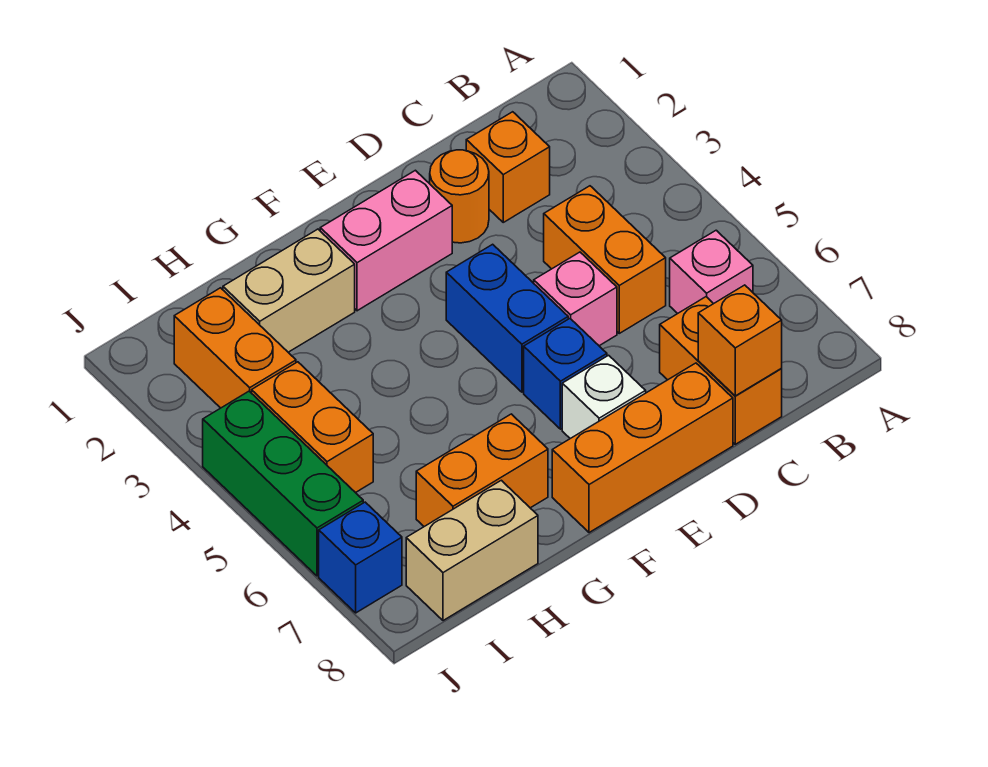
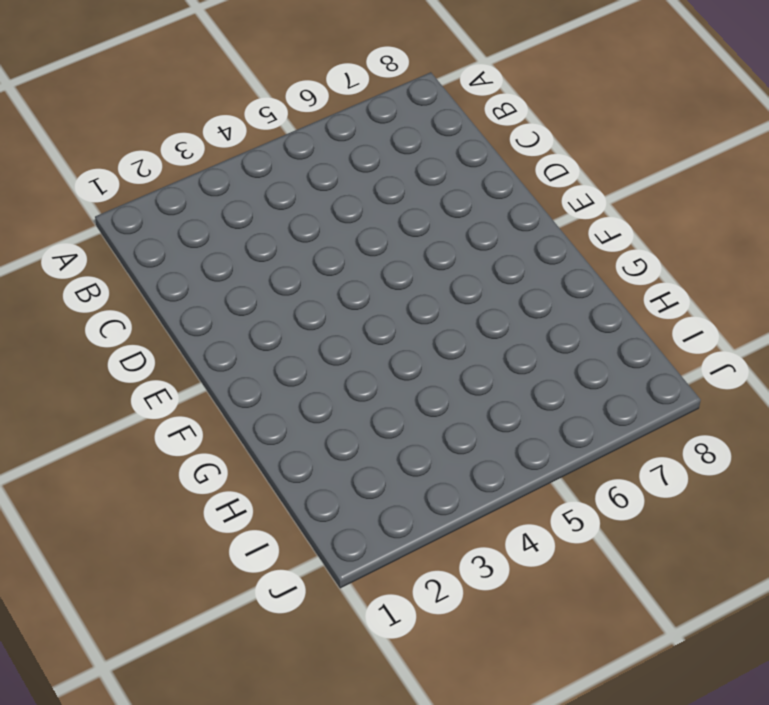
none -> pink brick B6 level 1
none -> orange brick C2 level 1
none -> orange brick C4:C5 level 1

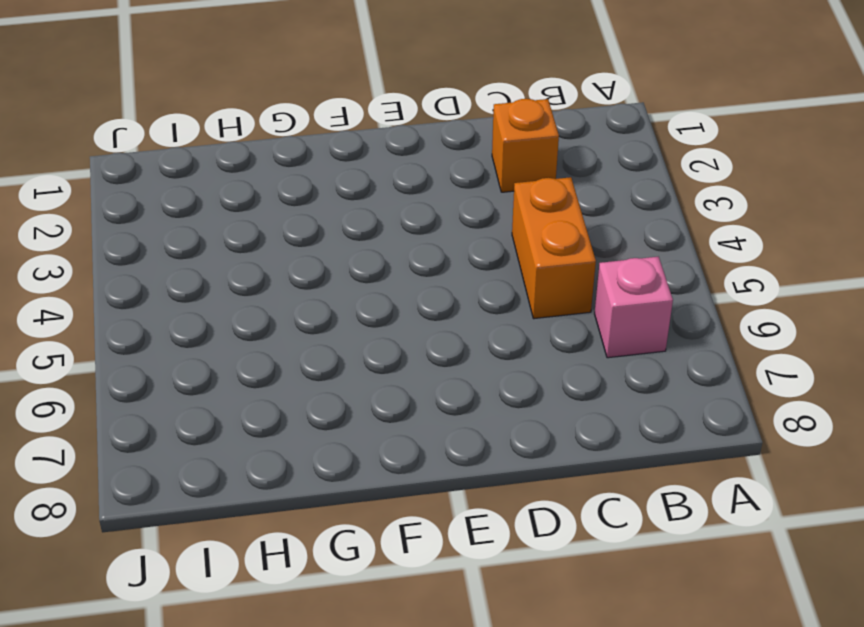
none -> orange brick C7:C8 level 1
none -> orange round brick D2 level 1
none -> pink brick D5 level 1

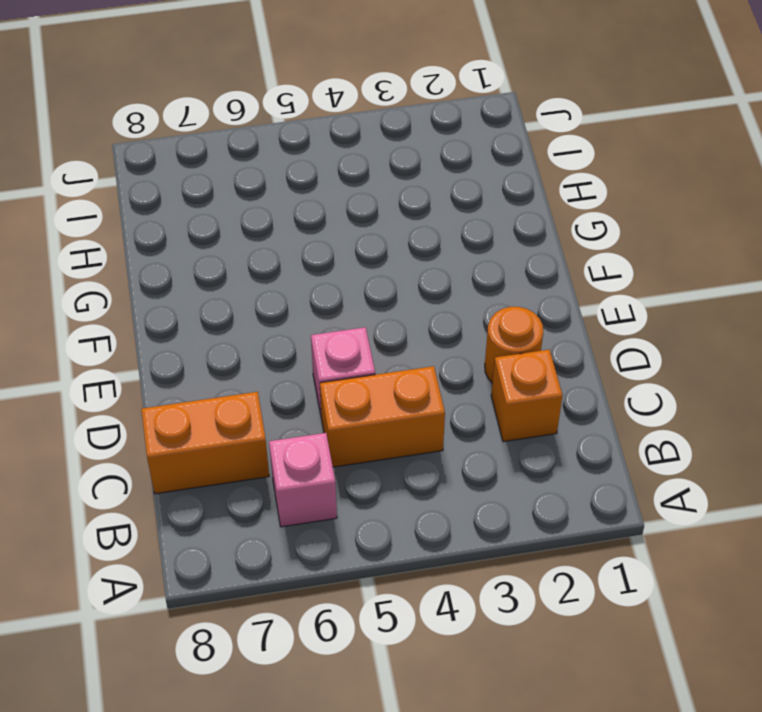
none -> orange brick D8:F8 level 1
none -> pink brick E2:F2 level 1
none -> blue brick E4:E5 level 1

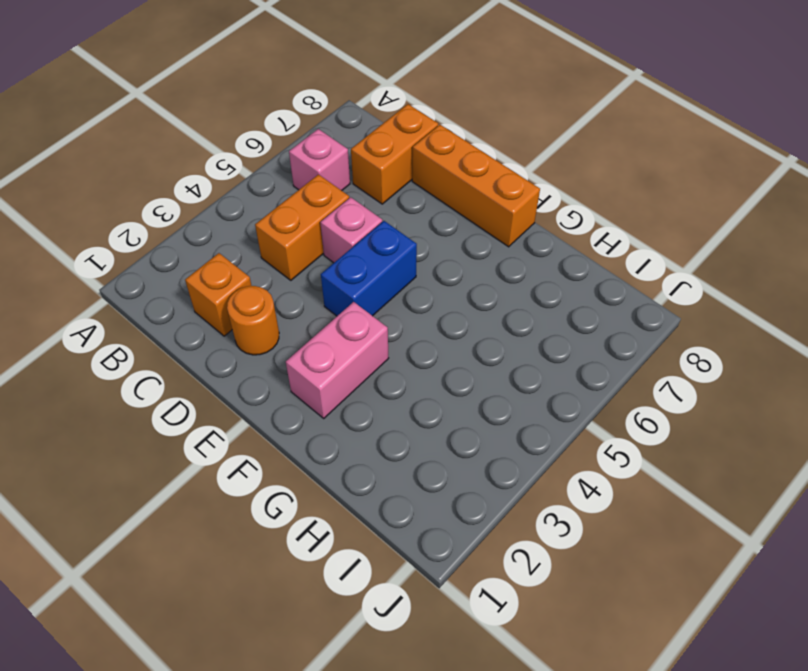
pink brick F2:F3 level 1 -> pink brick E2:F2 level 1
none -> blue brick E6 level 1
none -> white brick E7 level 1
none -> tan brick G2:H2 level 1

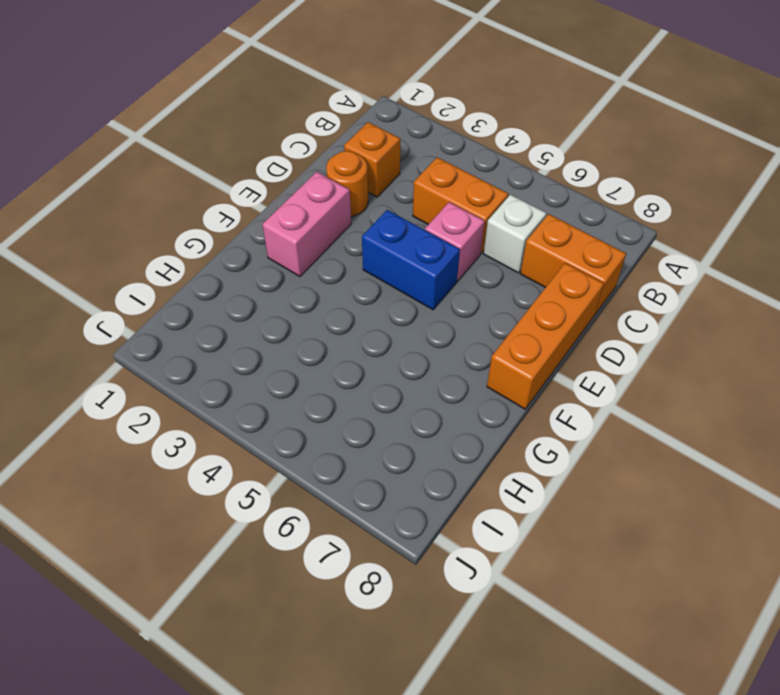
white brick C6 level 1 -> white brick E7 level 1
none -> pink brick B6 level 1
none -> blue brick E6 level 1
none -> tan brick G2:H2 level 1

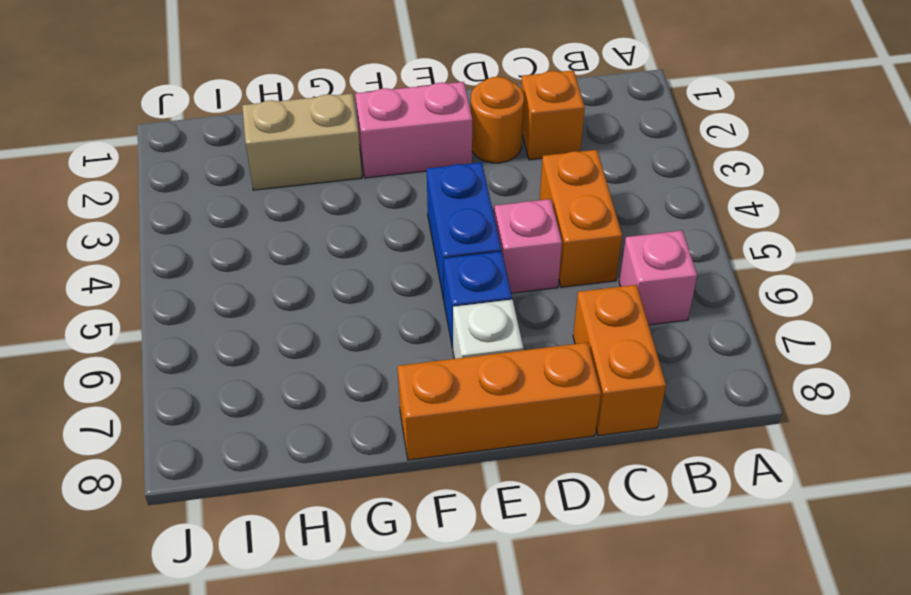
none -> orange brick G7:H7 level 1
none -> tan brick H8:I8 level 1
none -> orange brick I2:I3 level 1

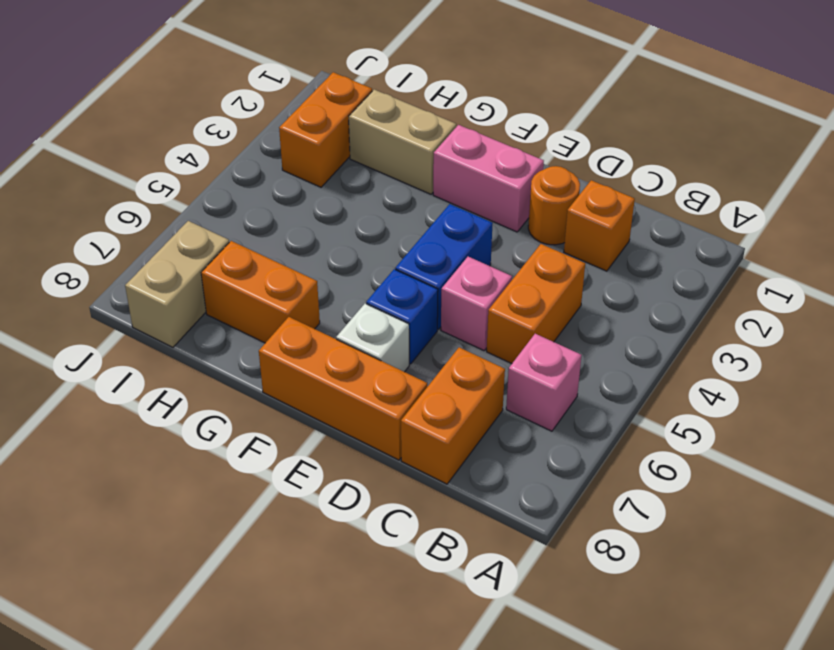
tan brick I7:I8 level 1 -> tan brick H8:I8 level 1
none -> orange brick I4:I5 level 1
none -> green brick J4:J6 level 1
none -> blue brick J7 level 1

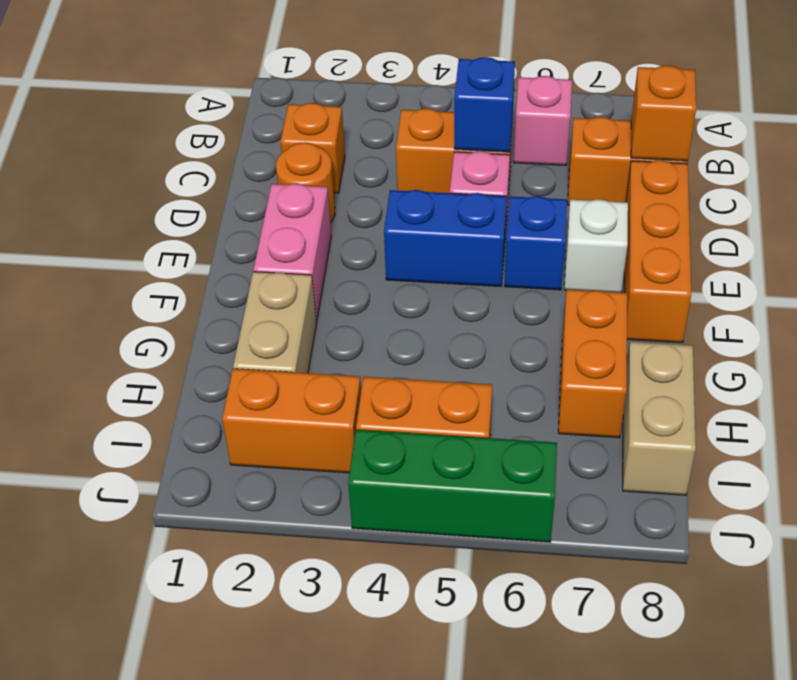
blue brick C5 level 2 -> blue brick J7 level 1

